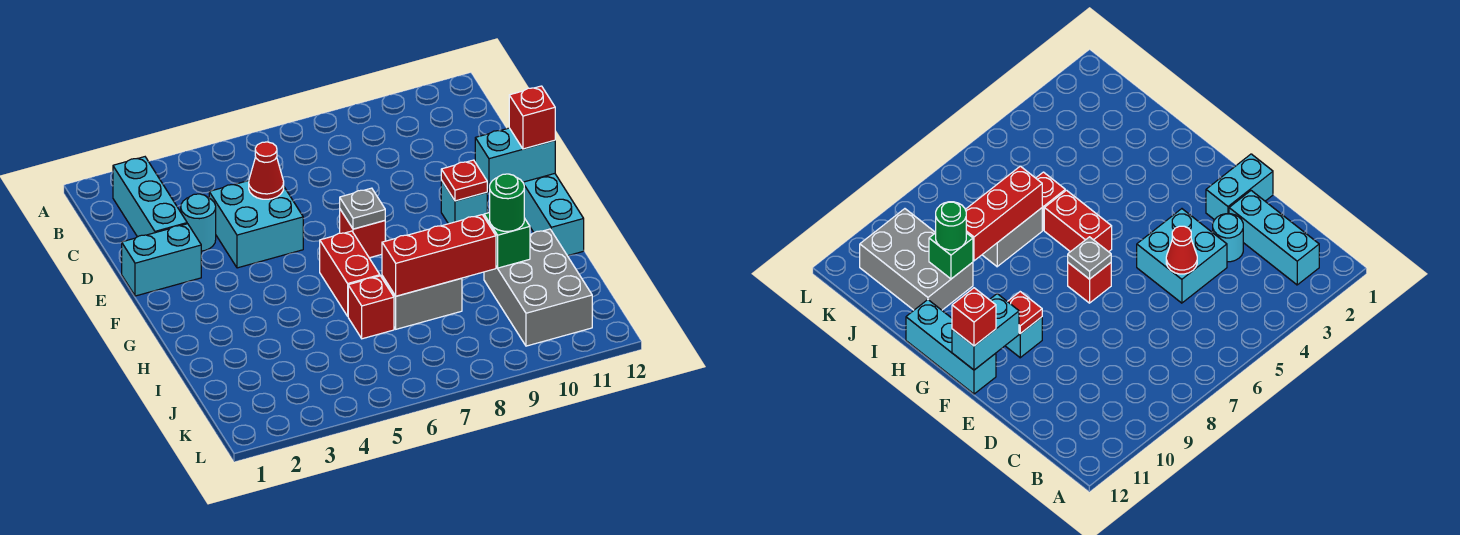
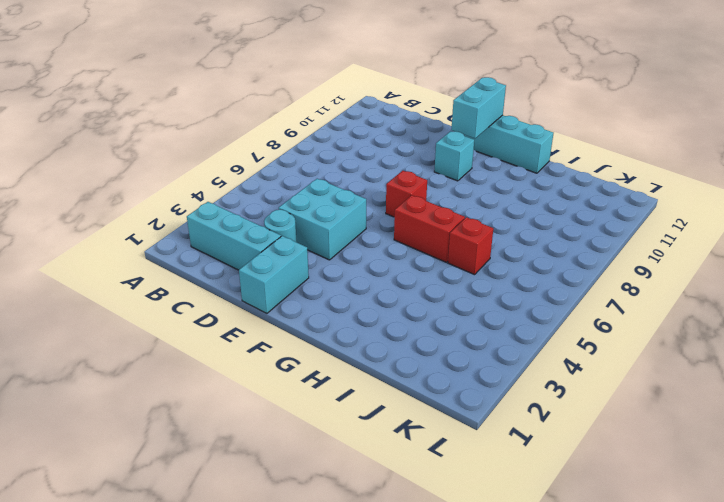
none -> grey brick I7:I8 level 1
none -> grey brick I10:K11 level 1
none -> red cone D5 level 2

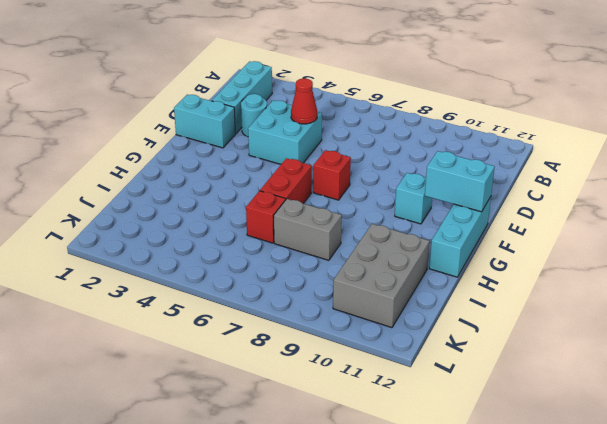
none -> grey plate F7 level 2
none -> red plate F10 level 2
none -> red brick I7:I9 level 2

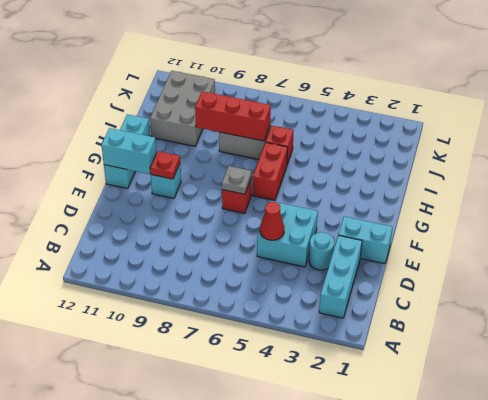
none -> green brick I10 level 2
none -> red brick F12 level 3
none -> green round brick I10 level 3

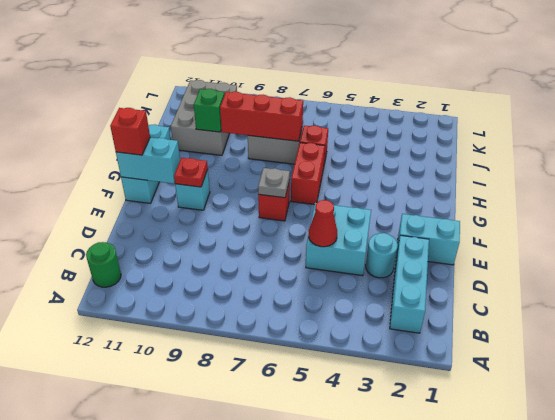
green round brick B12 level 1 -> green round brick I10 level 3

